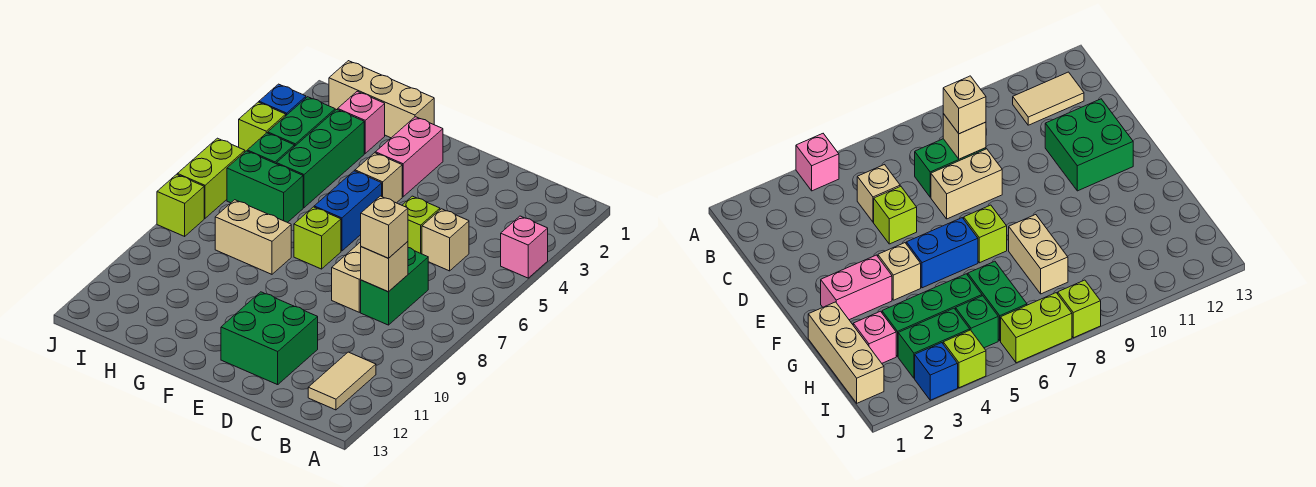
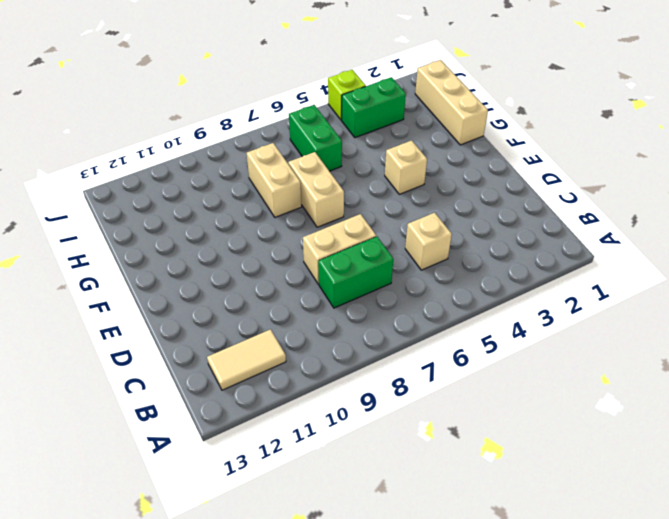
tan brick F7:G7 level 1 -> lime brick F7 level 1
none -> pink brick A4 level 1
none -> lime brick D5 level 1
none -> green brick D11:E12 level 1

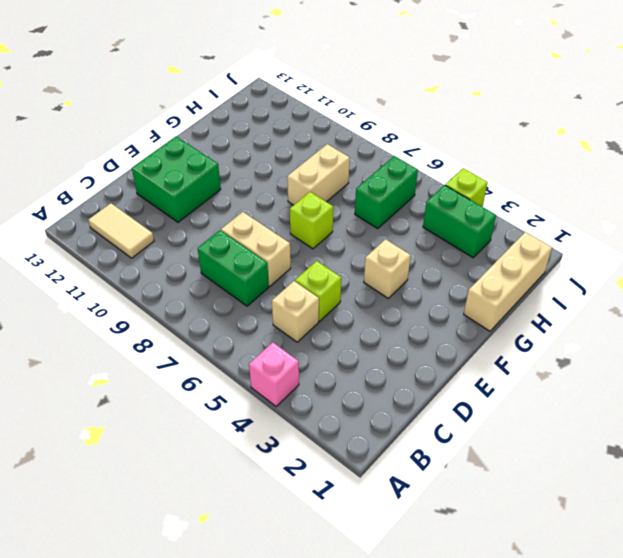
none -> pink brick F2:F3 level 1
none -> blue brick F5:F6 level 1
none -> pink brick H2 level 1

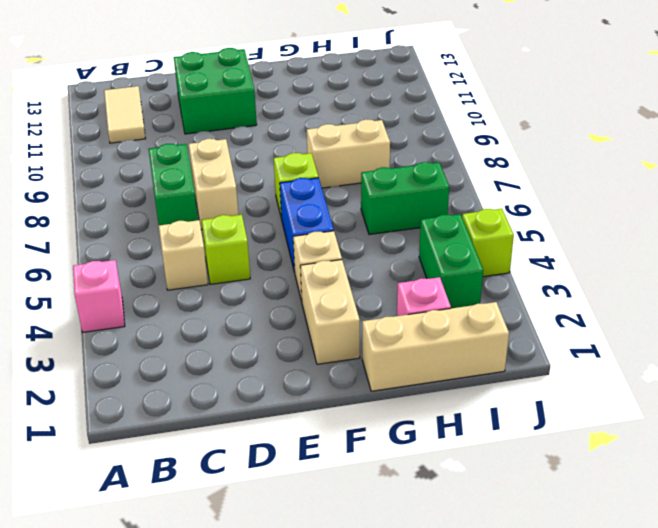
tan brick F2:F3 level 1 -> pink brick F2:F3 level 1
none -> green brick H3:H5 level 1
none -> green brick I5 level 1
none -> blue brick J3 level 1

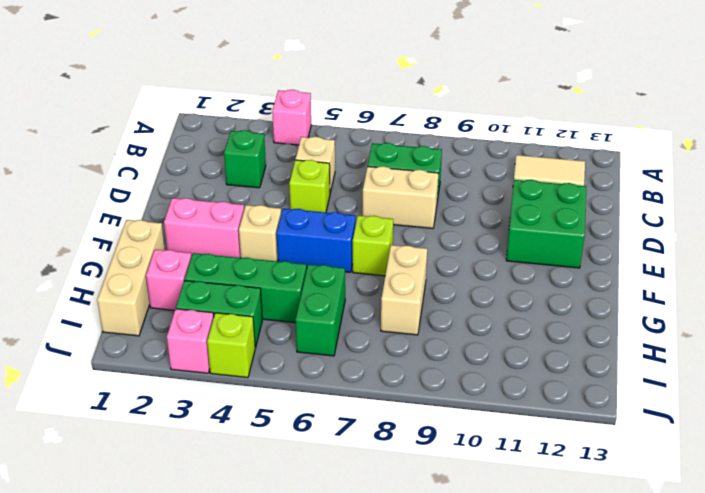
green brick C3 level 1 -> green brick I5 level 1
pink brick J3 level 1 -> blue brick J3 level 1
none -> lime brick J6:J7 level 1
none -> lime brick J8 level 1
none -> tan brick C8 level 2

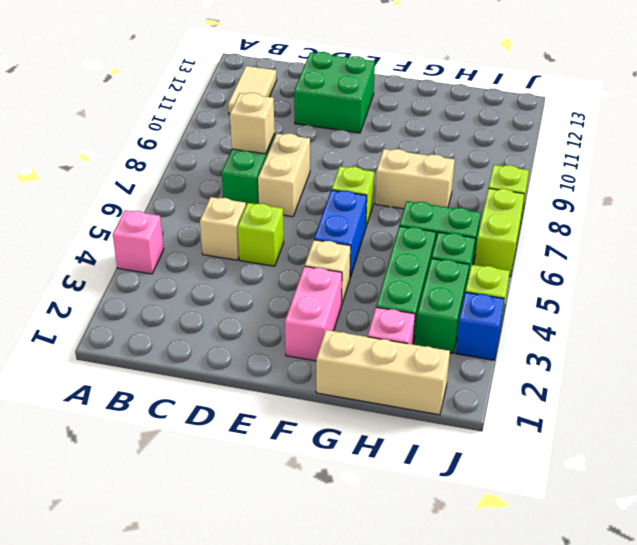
none -> tan brick C8 level 3

